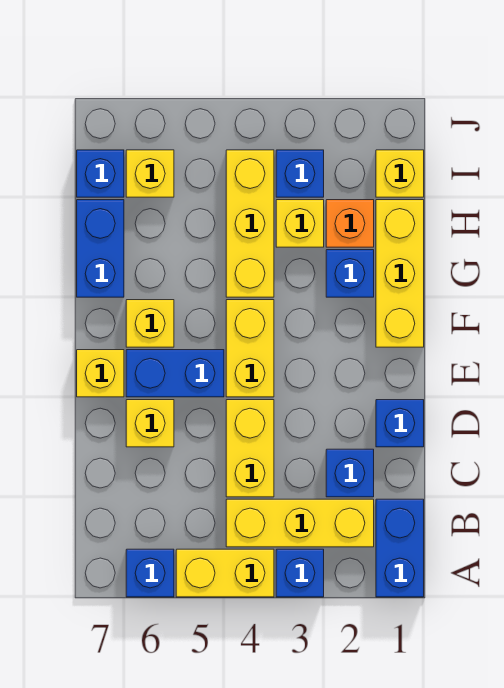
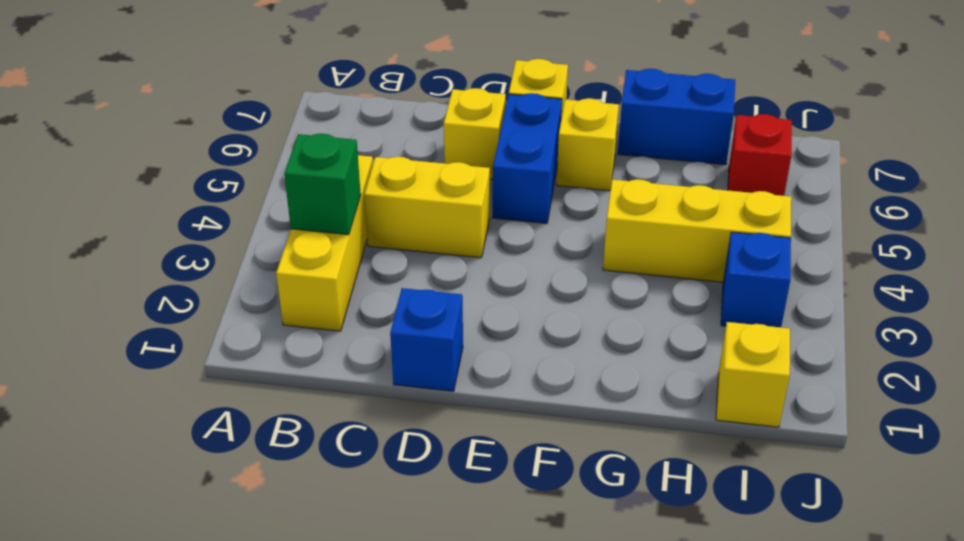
green brick B3 level 2 -> none
red brick I6 level 1 -> yellow brick I6 level 1
none -> blue brick A1:B1 level 1
none -> blue brick A3 level 1
none -> yellow brick A4:A5 level 1

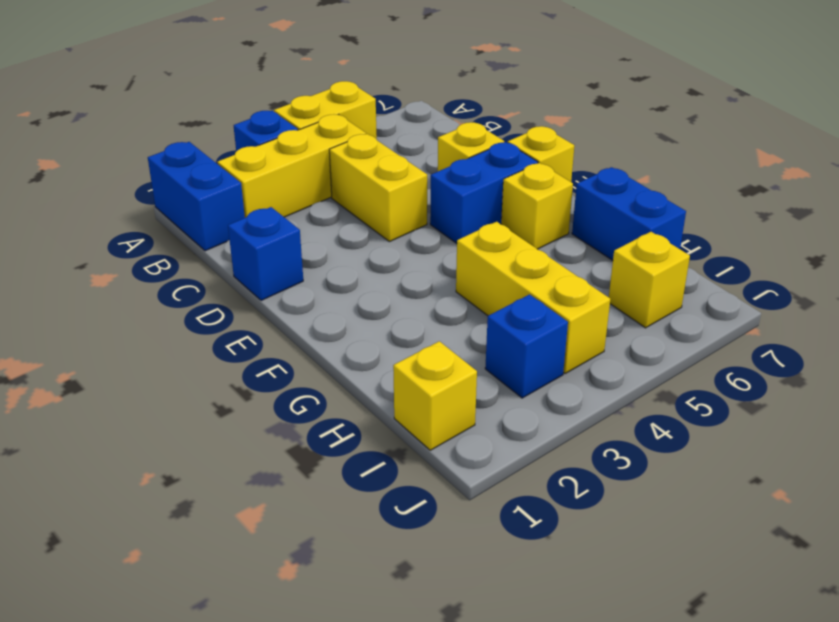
none -> blue brick A6 level 1
none -> blue brick C2 level 1
none -> yellow brick E4:F4 level 1

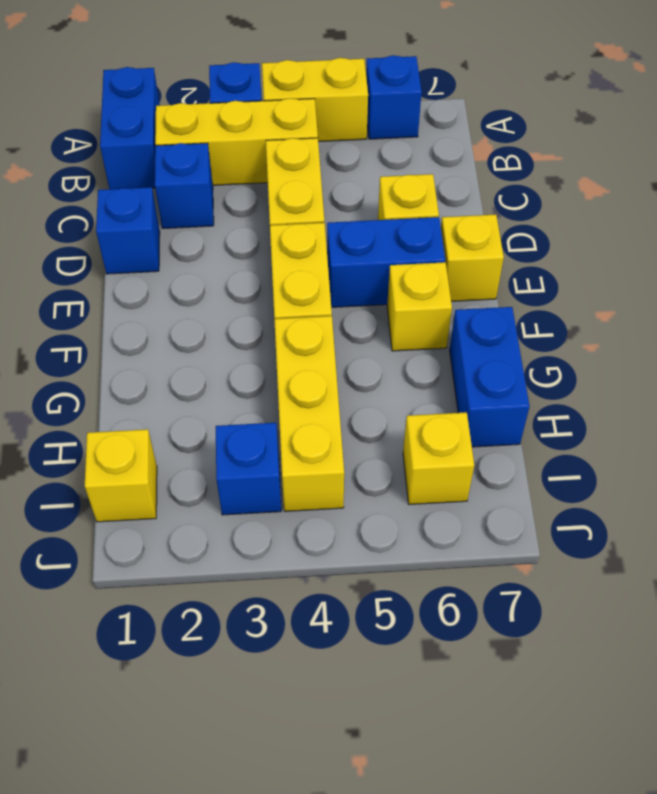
none -> yellow brick F1:H1 level 1
none -> blue brick G2 level 1
none -> orange brick H2 level 1

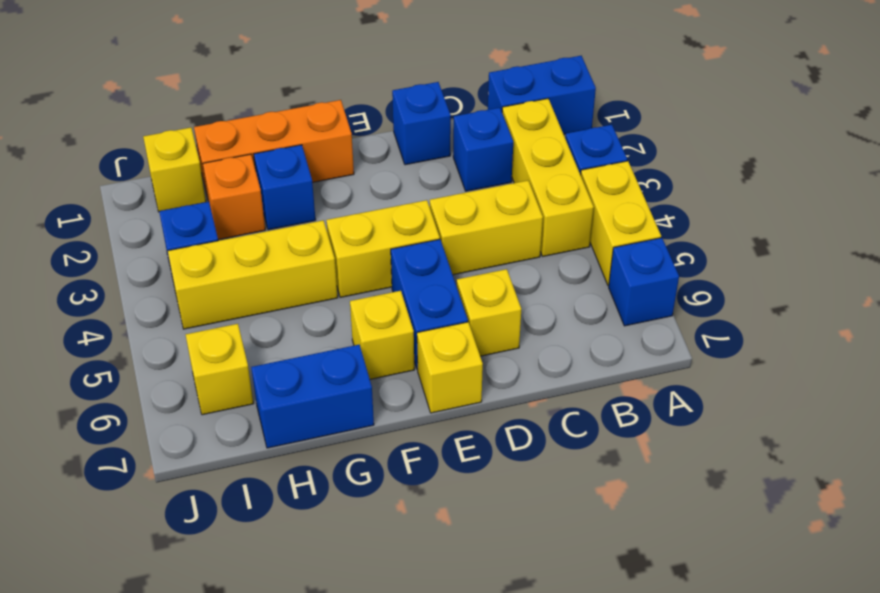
orange brick F1:H1 level 1 -> yellow brick F1:H1 level 1
none -> yellow brick H3 level 1
none -> blue brick I7 level 1

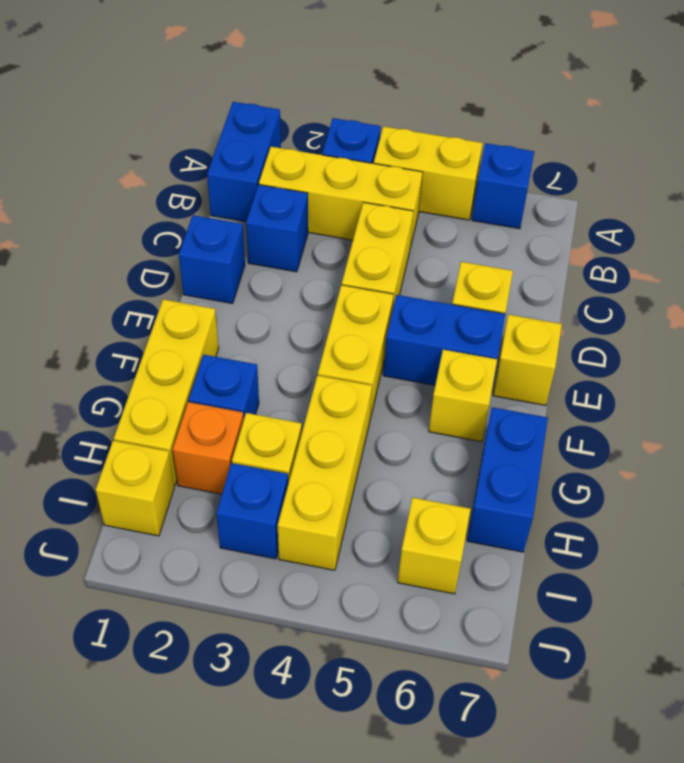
none -> blue brick I7 level 1

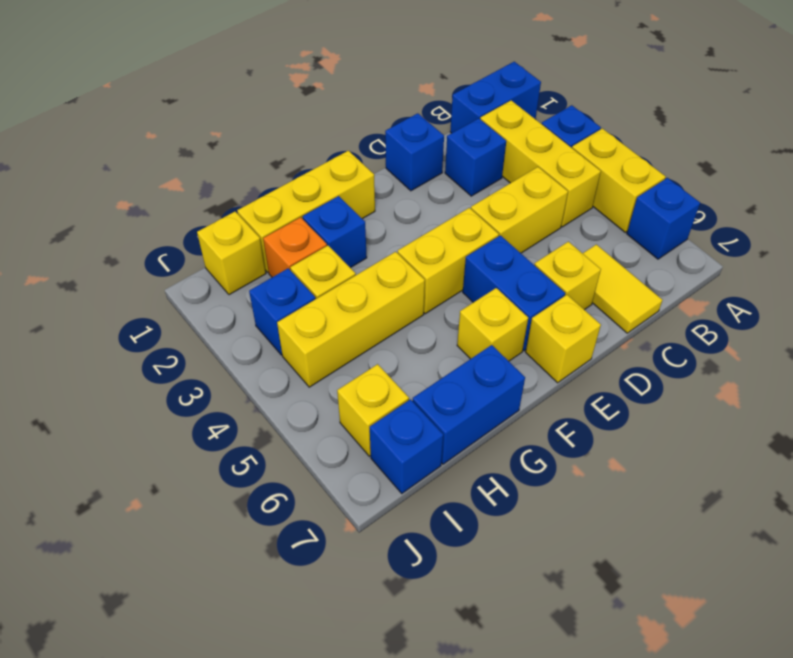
yellow tile C6:C7 level 1 -> none

